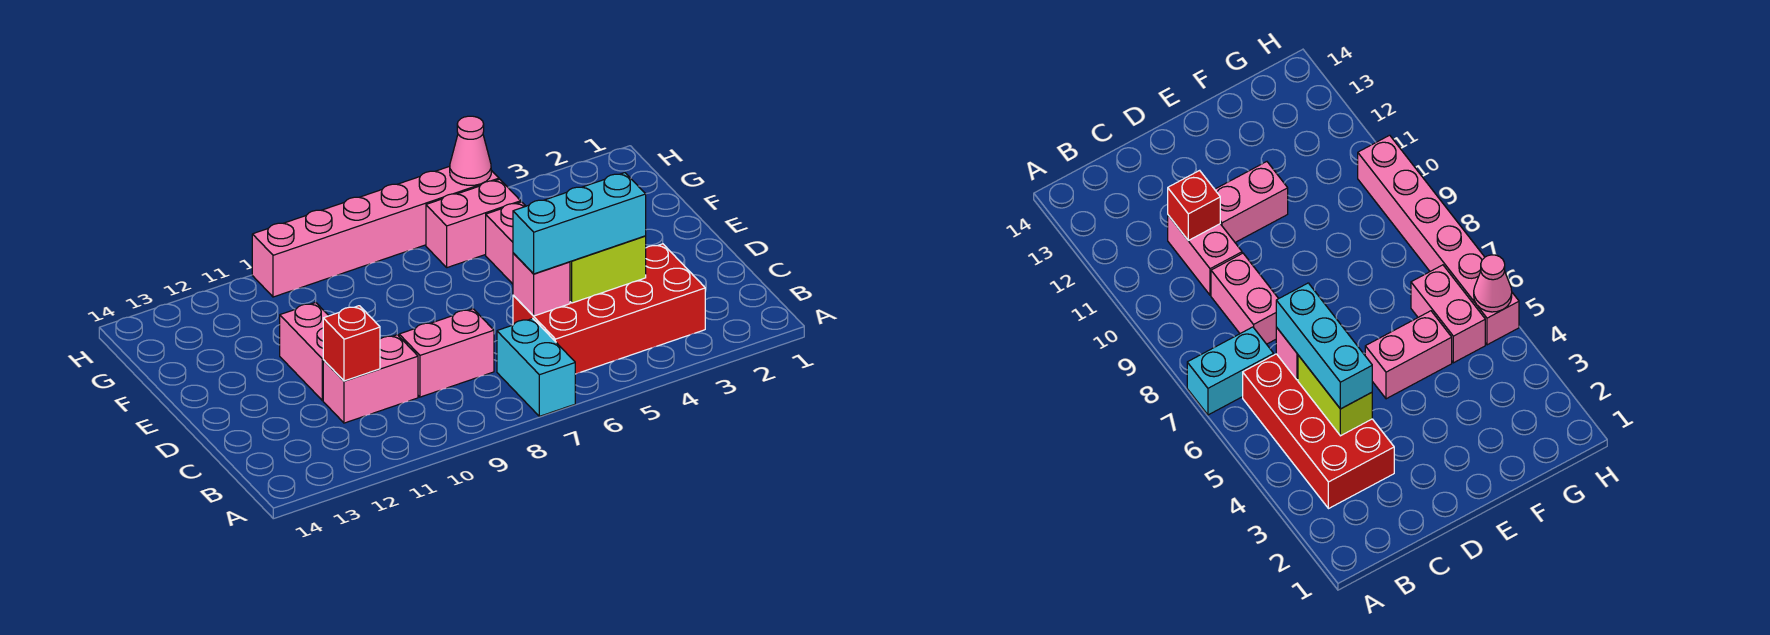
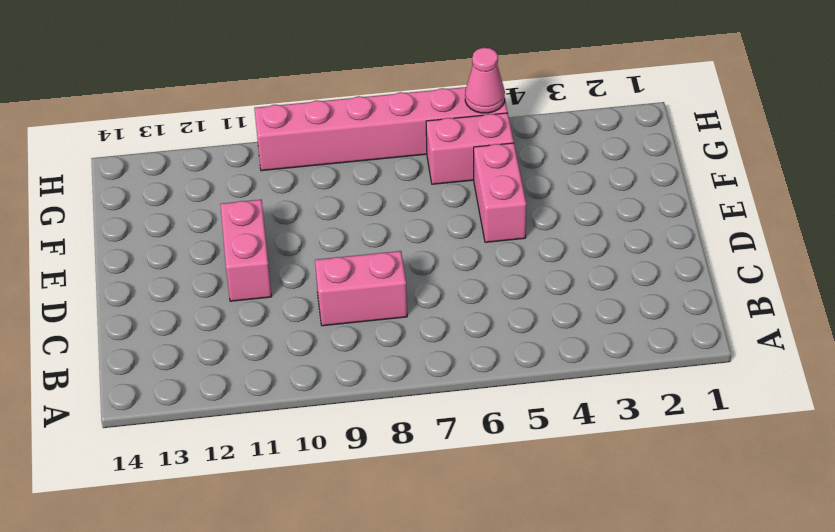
none -> cyan brick A7:B7 level 1
none -> red brick B3:C6 level 1
none -> pink brick C10:C11 level 1

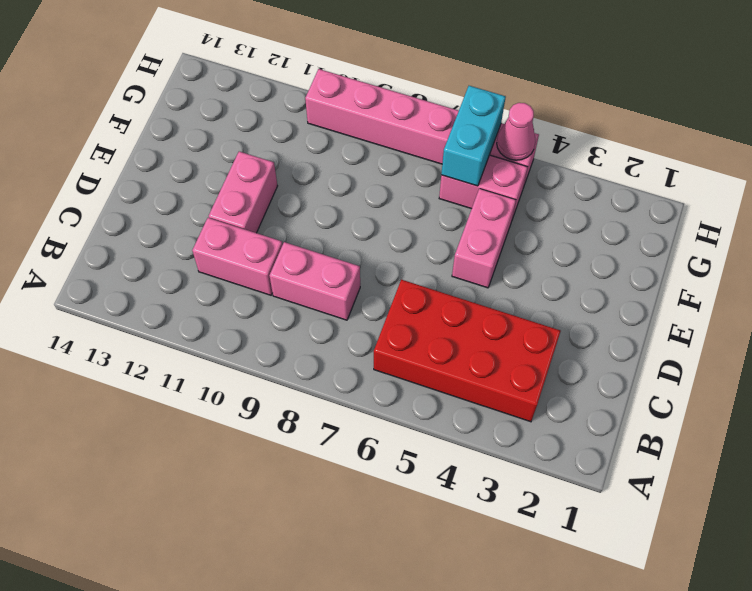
cyan brick G6:H6 level 2 -> cyan brick A7:B7 level 1
none -> lime brick C4:C5 level 2
none -> pink brick C6 level 2
none -> red brick C11 level 2

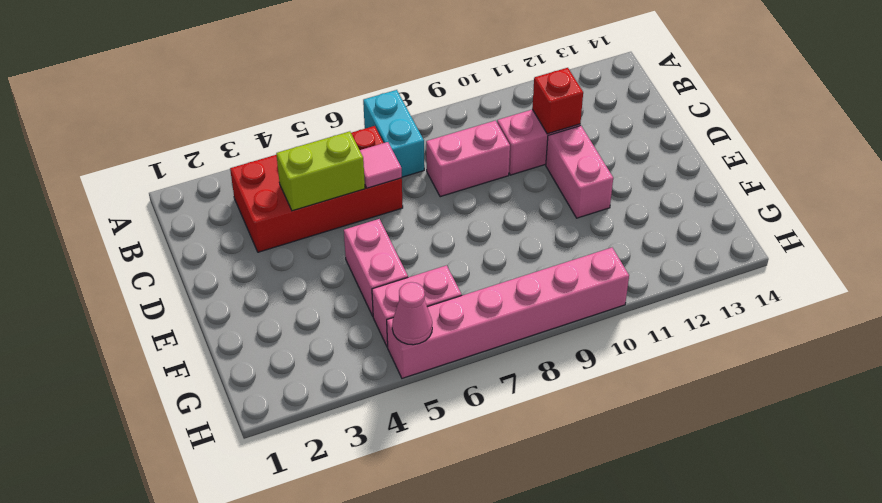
pink tile C6 level 2 -> pink brick C6 level 2
none -> cyan brick C4:C6 level 3

